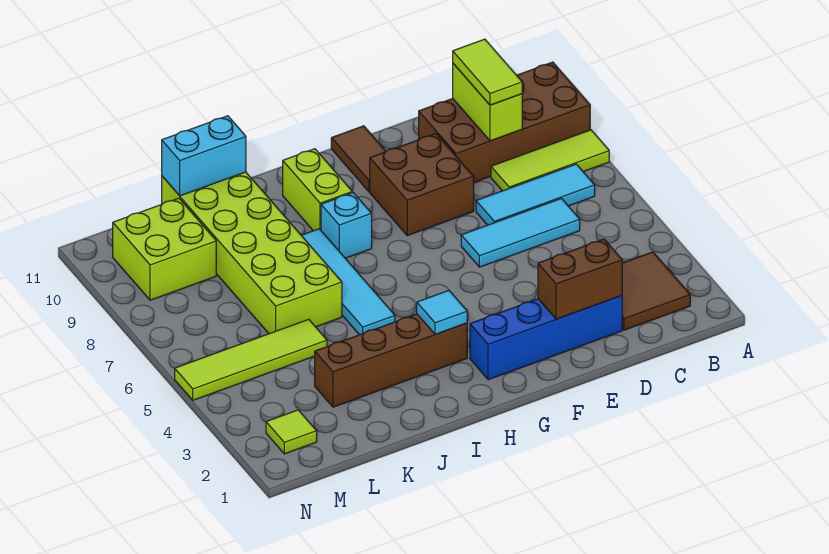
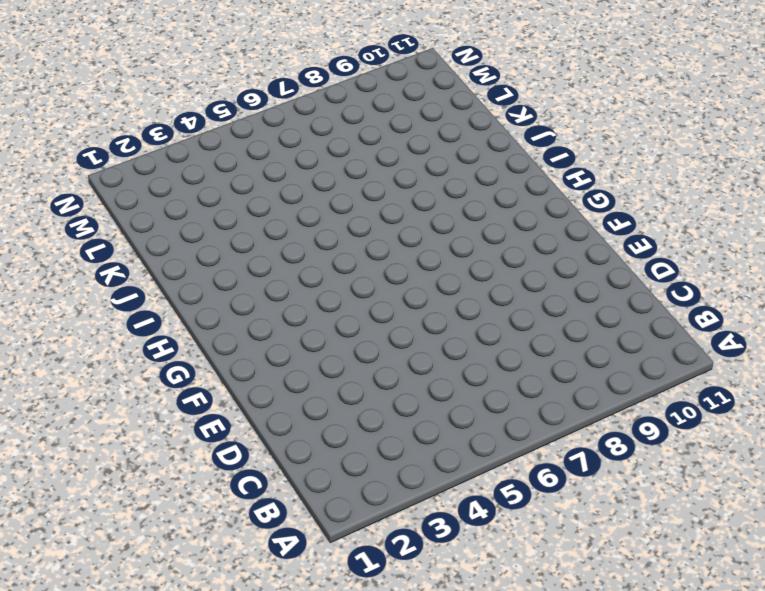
none -> lime tile A8:C8 level 1
none -> brown brick A9:D10 level 1
none -> brown tile B2:C3 level 1

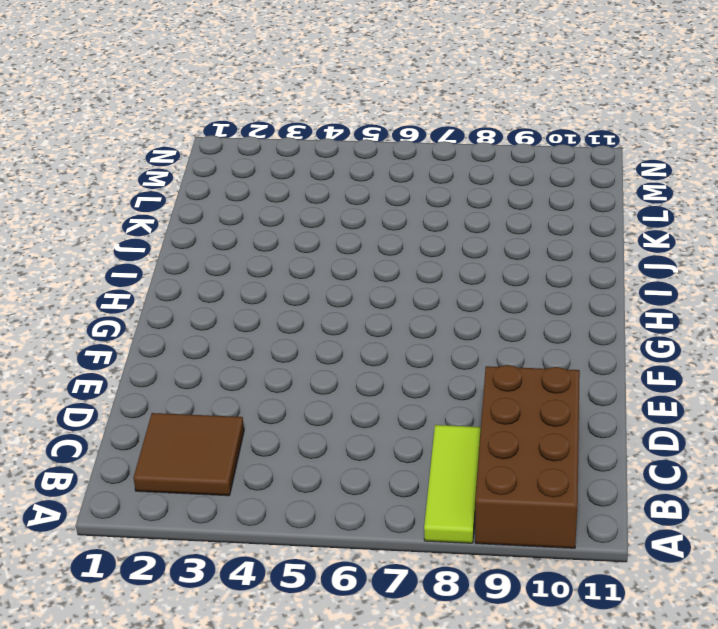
none -> cyan tile B7:D7 level 1
none -> cyan tile C6:E6 level 1
none -> blue brick D2:G2 level 1

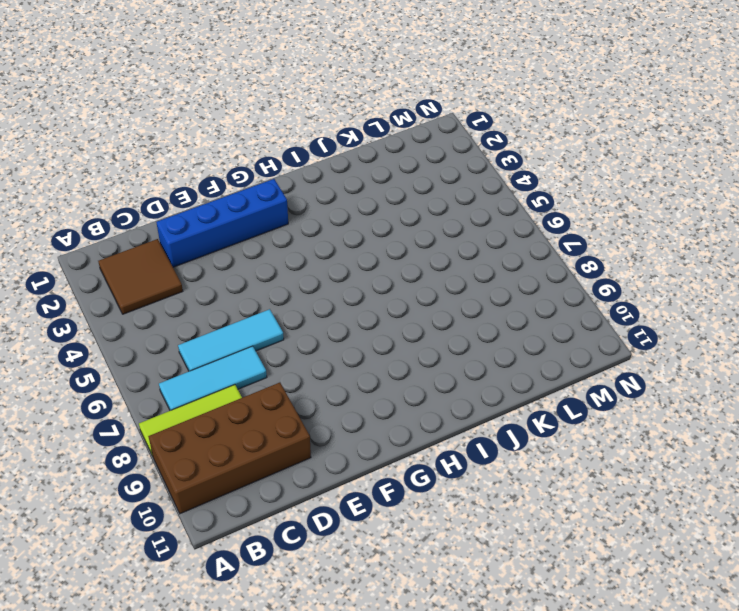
none -> brown brick E8:F9 level 1
none -> brown tile F10:F11 level 1
none -> brown brick H3:K3 level 1

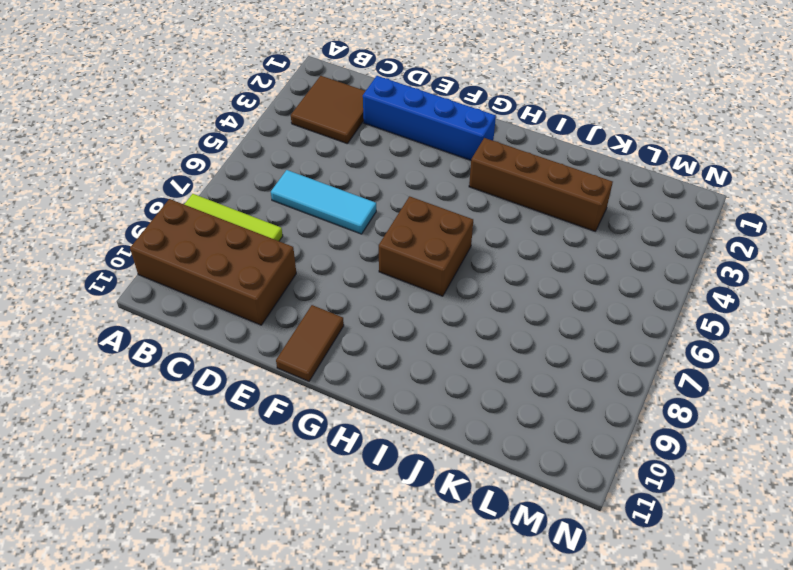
brown brick G6:H7 level 1 -> brown brick E8:F9 level 1
none -> cyan tile B7:D7 level 1
none -> cyan brick H8 level 1
none -> lime brick H9:H10 level 1

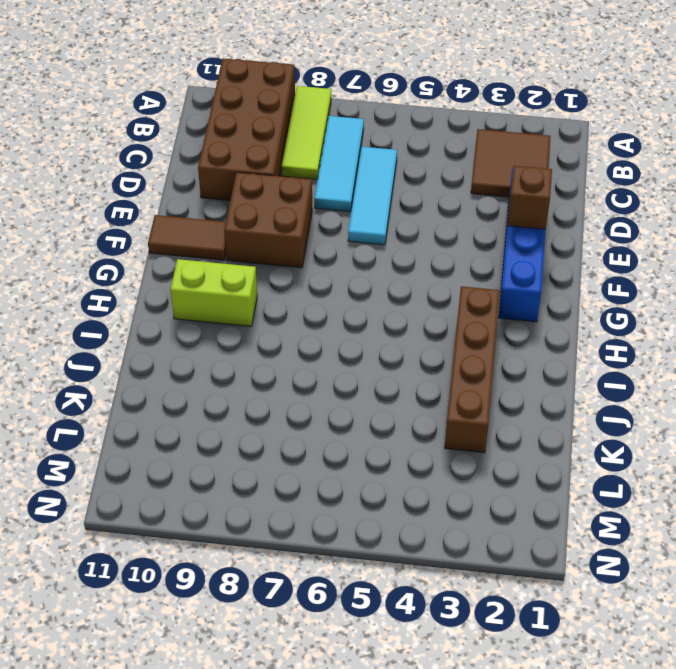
brown brick E2 level 2 -> brown brick D2:E2 level 2
none -> cyan brick H8 level 1
none -> cyan tile I5:I8 level 1
none -> lime brick J6:K11 level 1

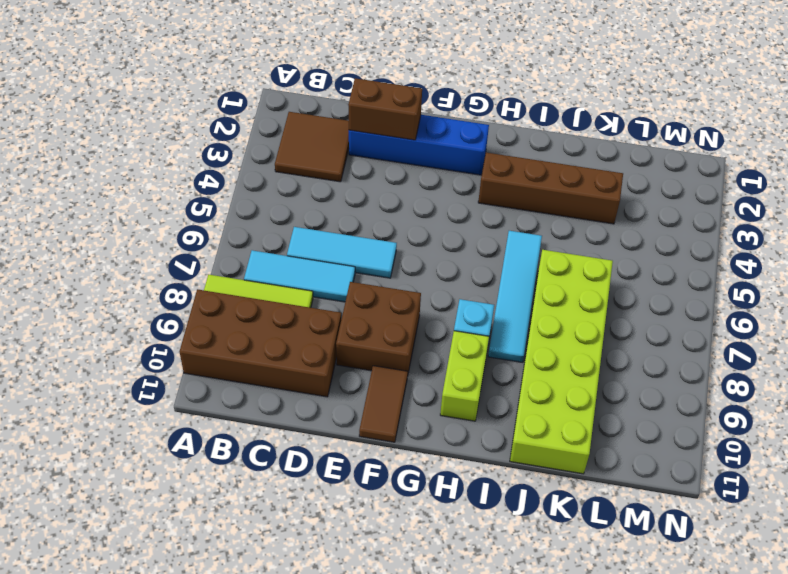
none -> lime tile K5:N5 level 1
none -> lime brick L9:M10 level 1
none -> lime tile M2 level 1

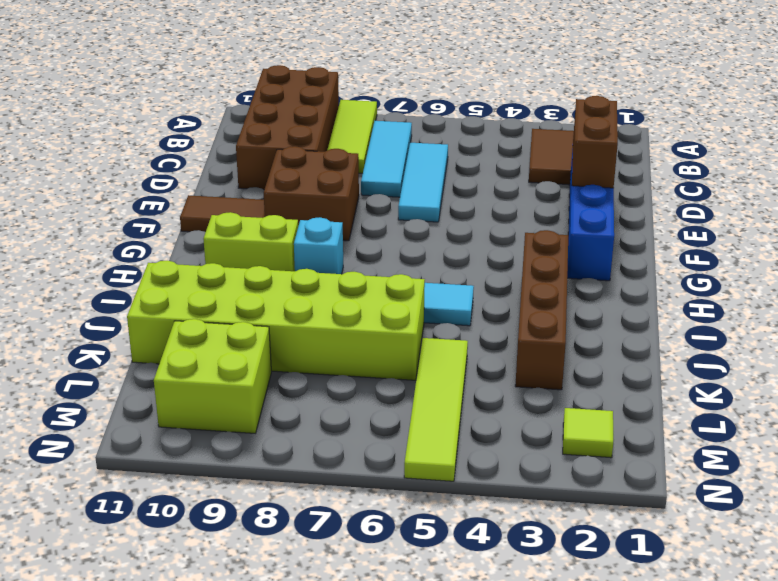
none -> lime brick C9:C10 level 2
none -> cyan tile H3 level 2
none -> cyan brick J11:K11 level 2

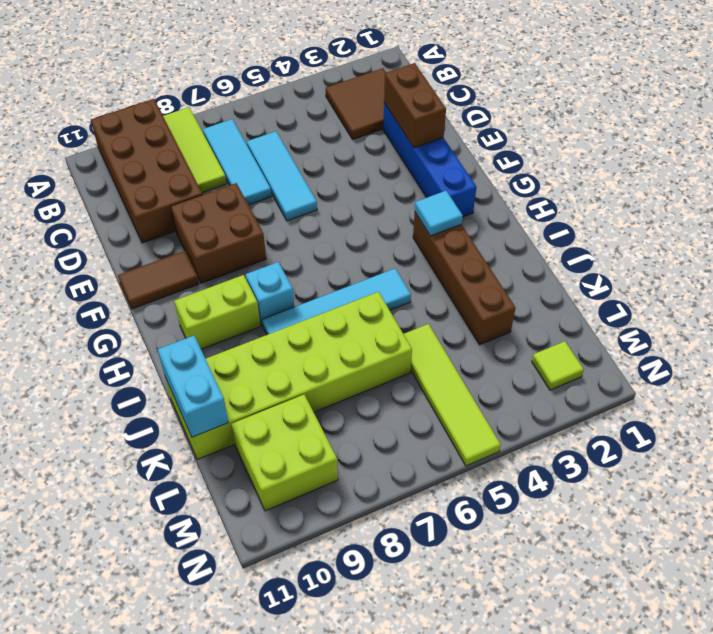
none -> lime brick C9:C10 level 2
none -> lime tile C9:C10 level 3

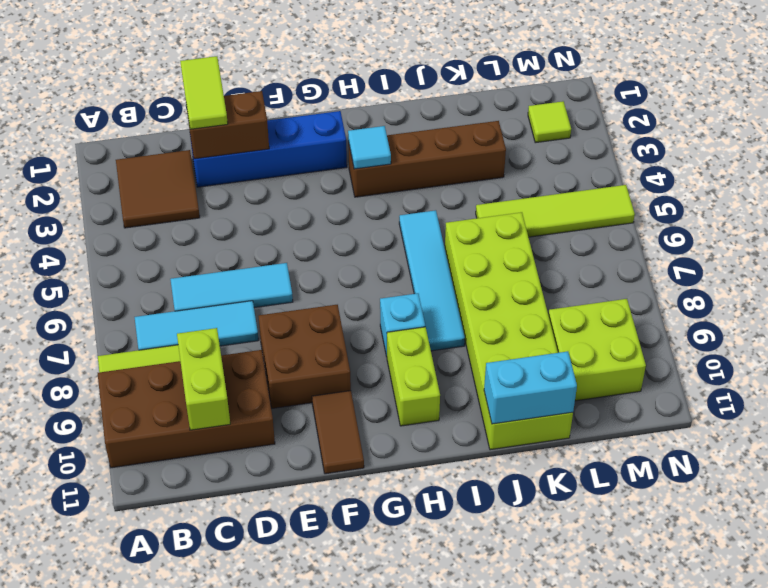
lime tile D1:D2 level 3 -> lime tile C9:C10 level 3

